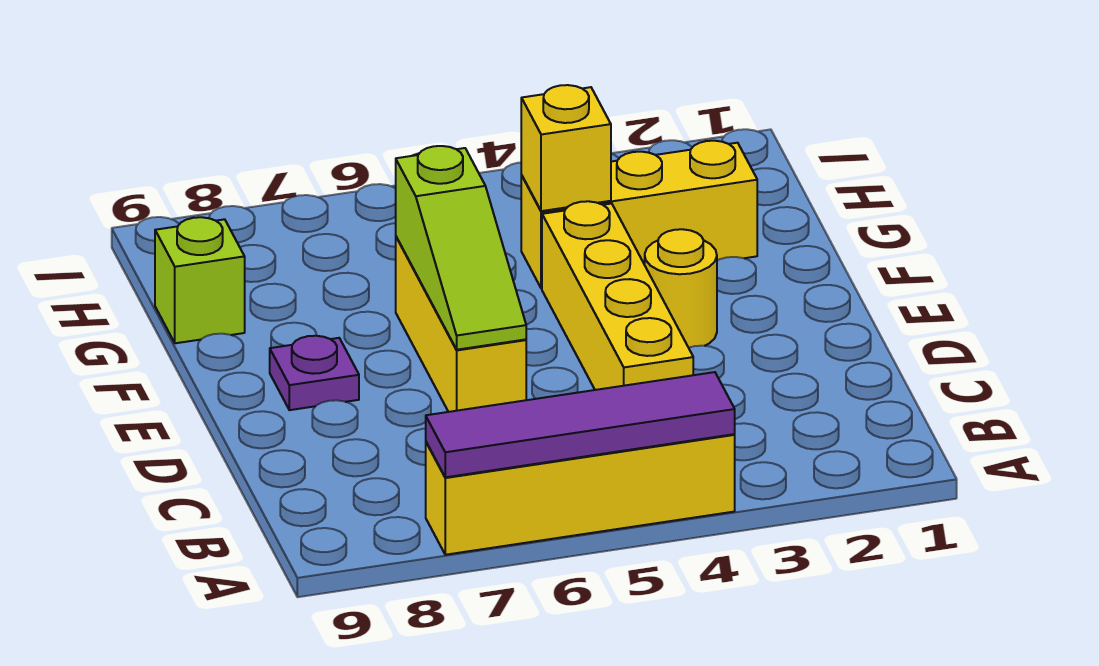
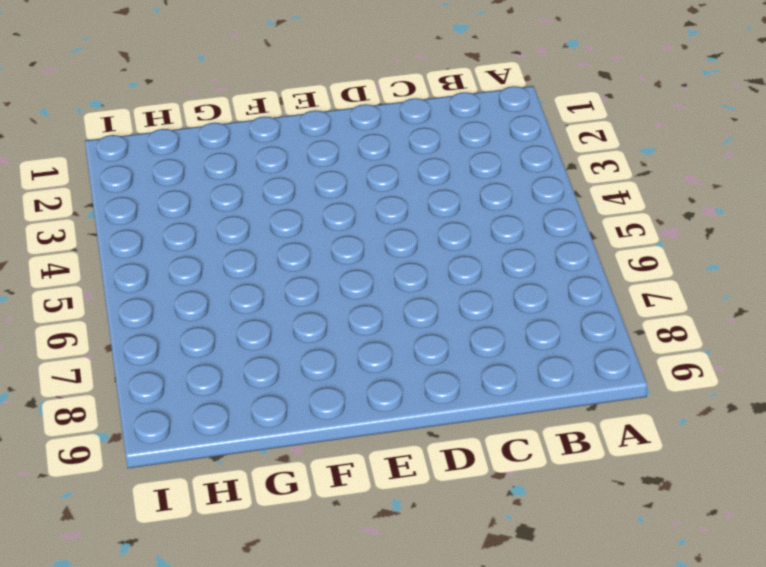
none -> yellow brick A4:A7 level 1
none -> yellow brick C4:F4 level 1

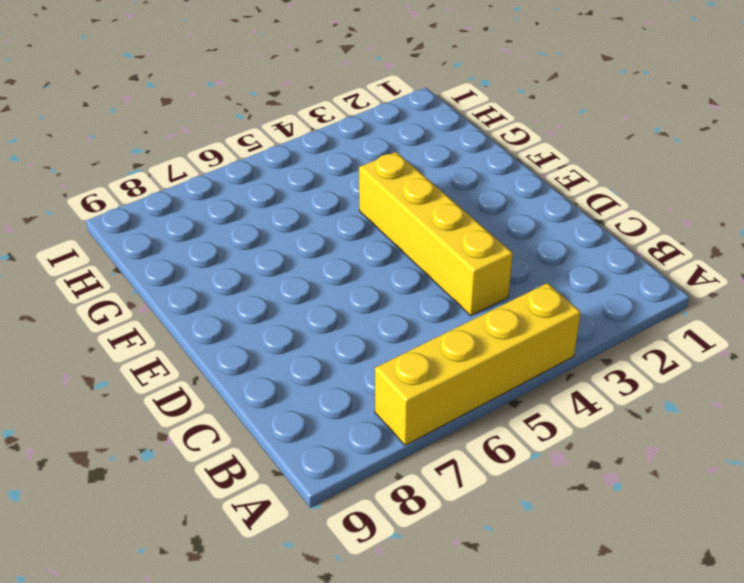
none -> yellow brick D6:F6 level 1
none -> yellow round brick E3 level 1

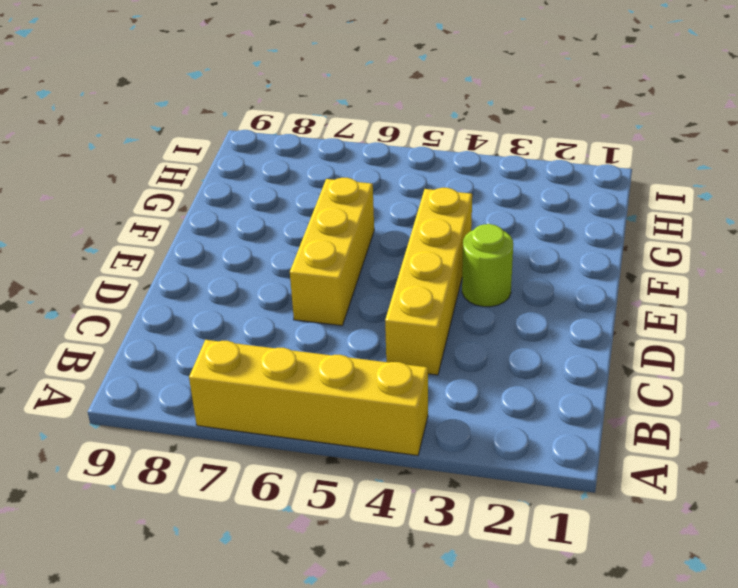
lime round brick E3 level 1 -> yellow round brick E3 level 1
none -> purple plate E8 level 1
none -> yellow brick G2:G4 level 1

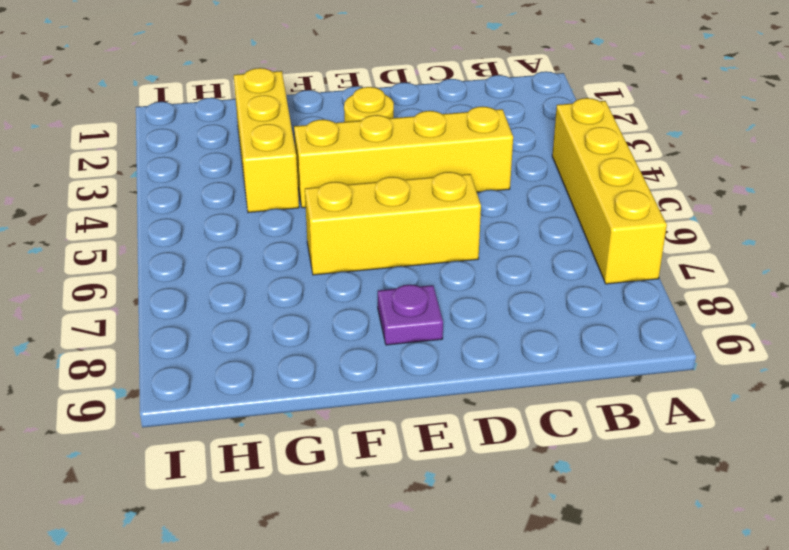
none -> lime brick G9 level 1
none -> purple tile A4:A7 level 2

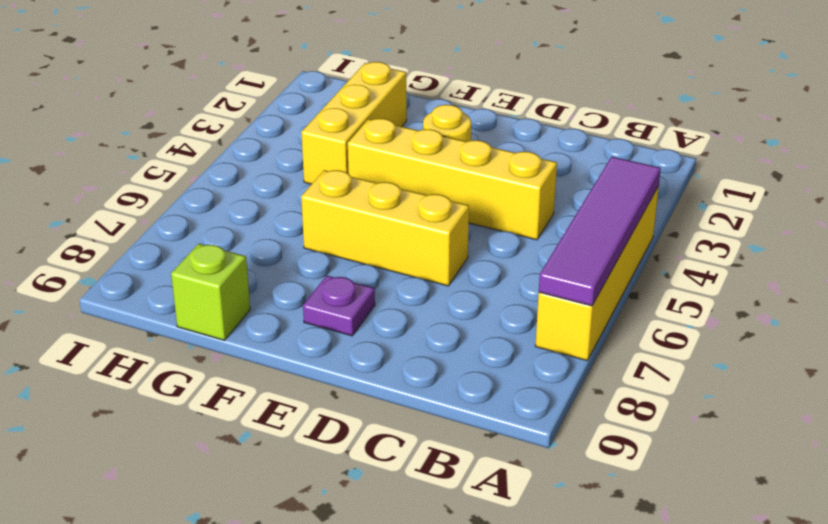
none -> lime slope D6:F6 level 2 top F
none -> yellow brick G4 level 2

